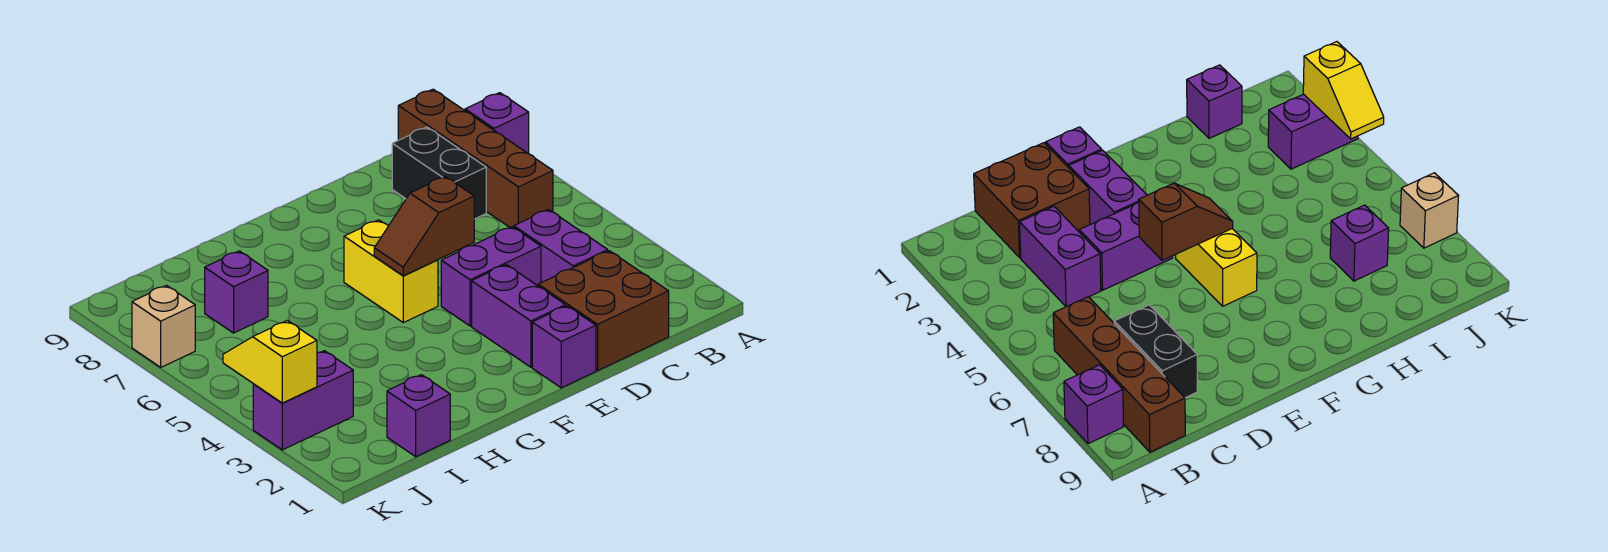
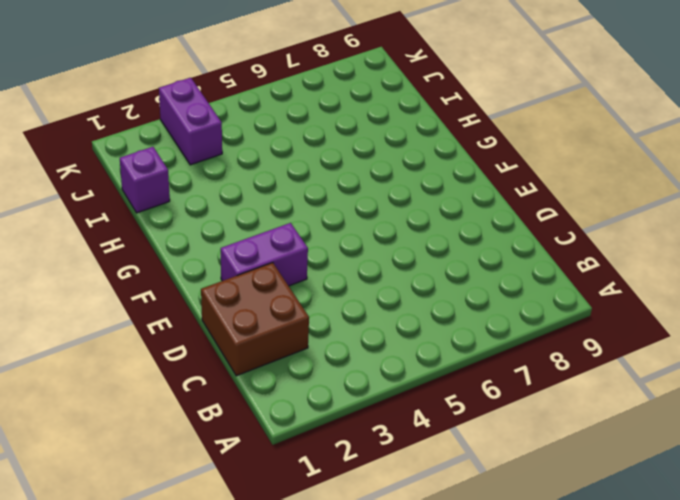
none -> purple brick A8 level 1
none -> brown brick B6:B9 level 1
none -> purple brick C3:C4 level 1

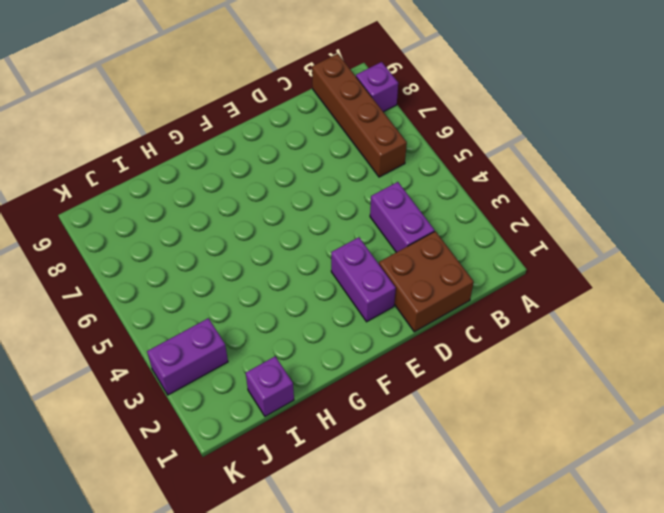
none -> black brick C7:C8 level 1
none -> purple brick D4:E4 level 1
none -> purple brick E1 level 1

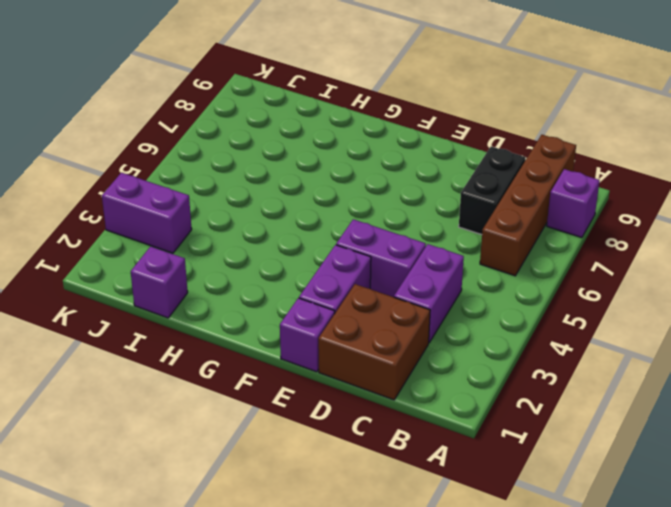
none -> yellow brick F5:F6 level 1
none -> purple brick I7 level 1
none -> tan brick K7 level 1

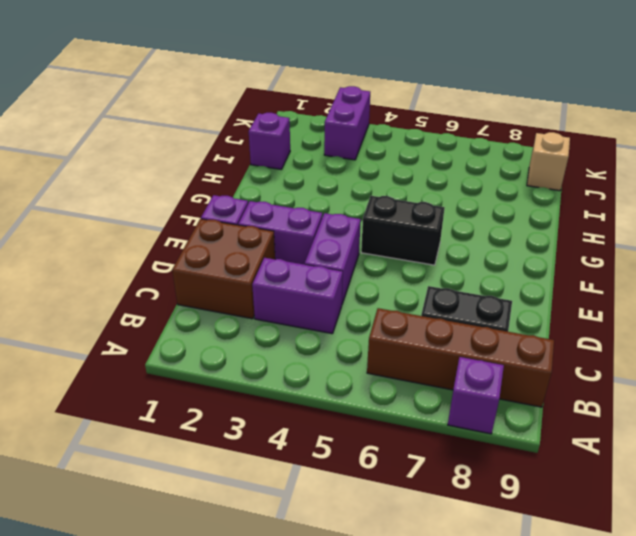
black brick F5:F6 level 1 -> yellow brick F5:F6 level 1
tan brick J9 level 1 -> tan brick K7 level 1
none -> purple brick I7 level 1
none -> brown slope E5:F5 level 2 top E
none -> yellow slope K3:K4 level 2 top 3

